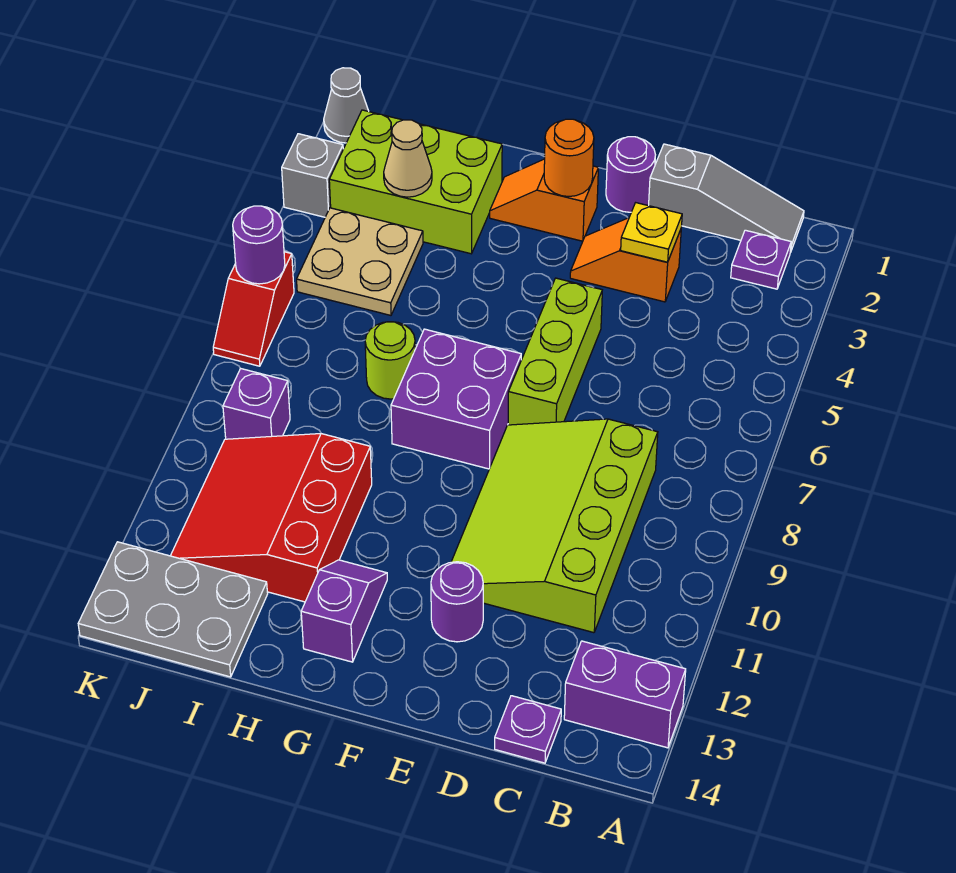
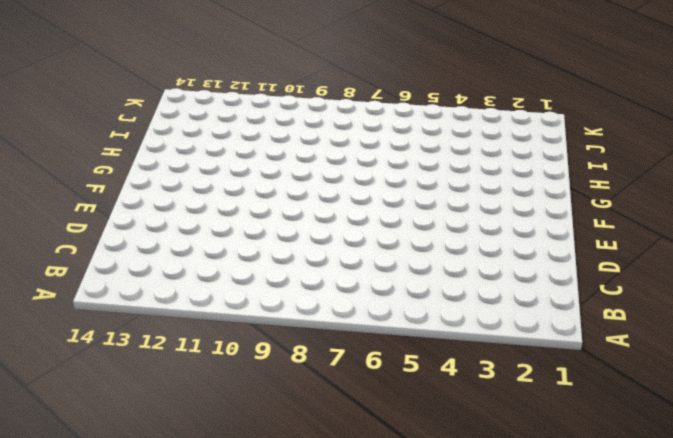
none -> purple brick A13:B13 level 1
none -> grey slope B1:D1 level 1 top D
none -> purple plate B2 level 1

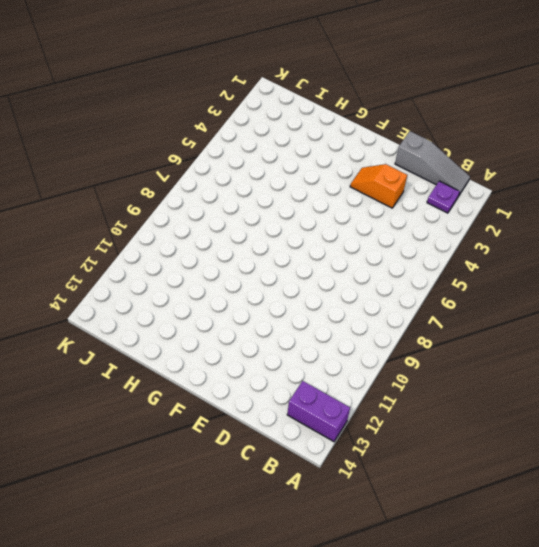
none -> lime slope C8:E11 level 1 top C
none -> purple plate C14 level 1
none -> purple round brick E1 level 1

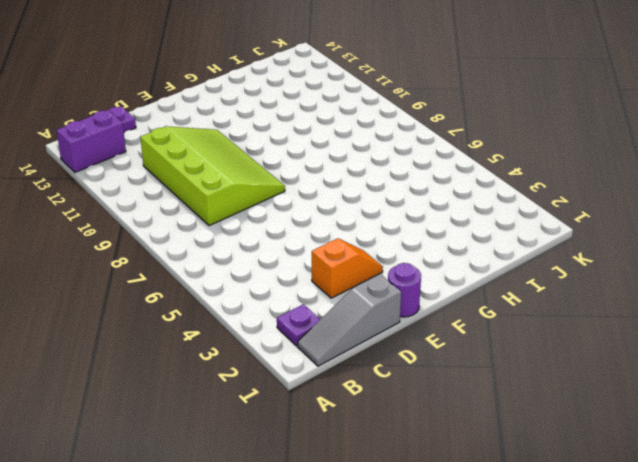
none -> lime brick E5:E7 level 1
none -> purple round brick E12 level 1
none -> orange slope F2:G2 level 1 top F

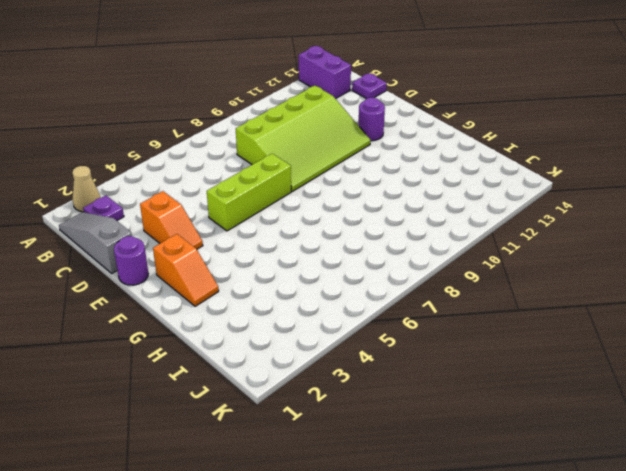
tan cone A2 level 1 -> tan cone I3 level 2
none -> purple brick F7:G8 level 1
none -> purple slope G12:G13 level 1 top 13
none -> lime brick H2:J3 level 1

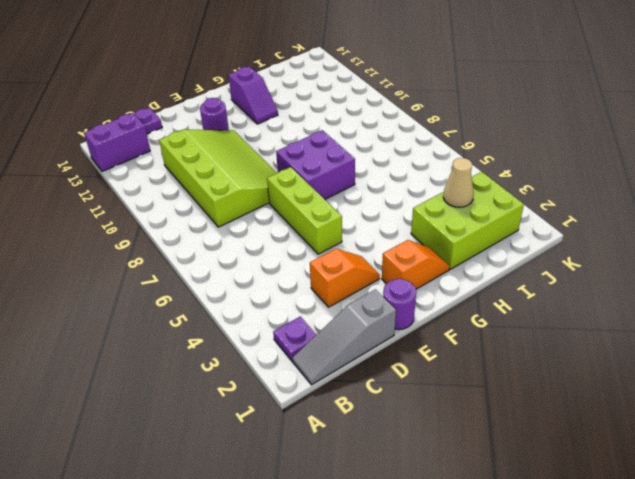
none -> lime round brick H7 level 1
none -> red slope H10:J12 level 1 top H
none -> tan plate I4:J5 level 1

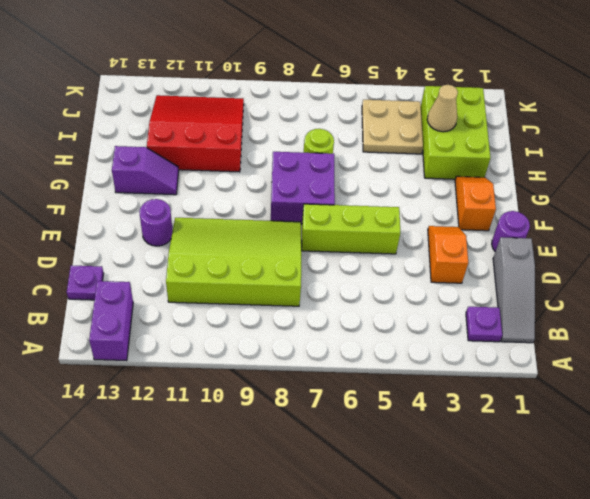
none -> grey plate I13:K14 level 1
none -> purple brick J9 level 1
none -> grey cone K1 level 1

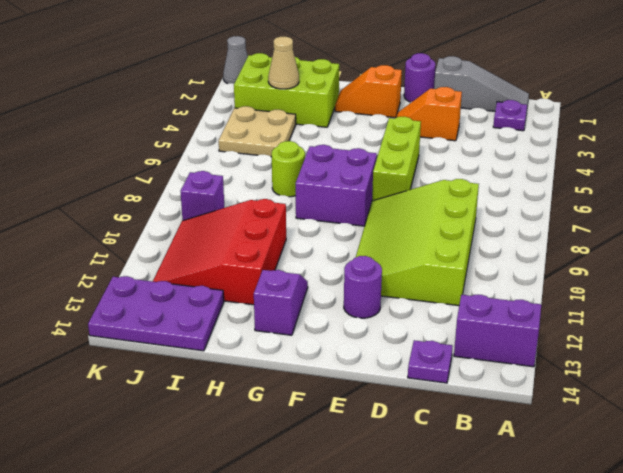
purple plate I13:K14 level 1 -> grey plate I13:K14 level 1
none -> grey brick K3 level 1
none -> red slope K6:K7 level 1 top 6
none -> yellow plate D3 level 2

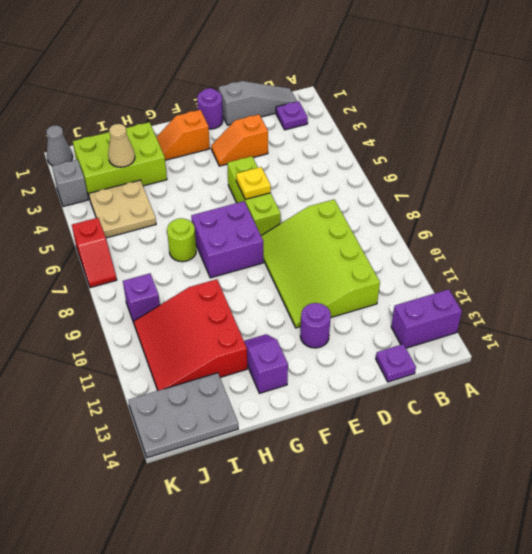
yellow plate E6 level 2 -> yellow plate D3 level 2
none -> orange round brick F2 level 2
none -> purple round brick K6 level 2

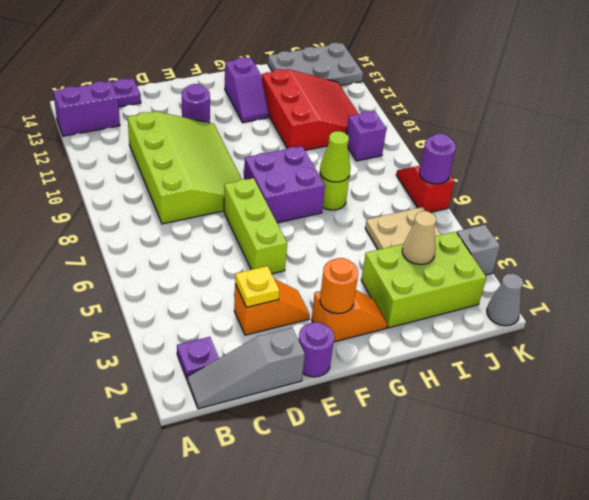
lime cone H7 level 2 -> none

